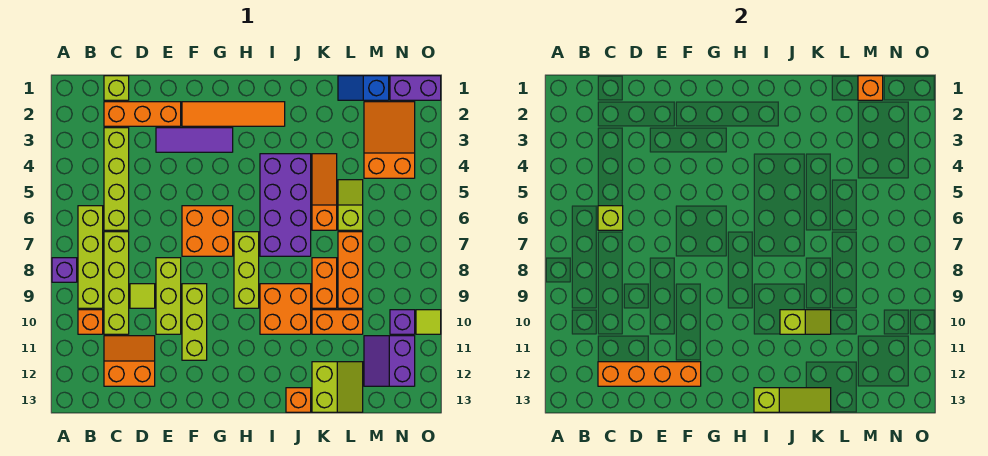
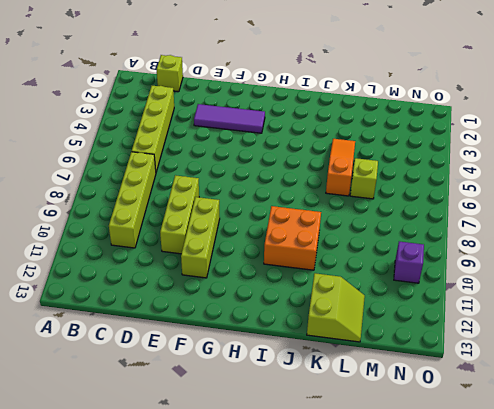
none -> purple brick A8 level 1
none -> lime brick B6:B9 level 1
none -> orange brick B10 level 1
none -> orange brick C2:E2 level 1

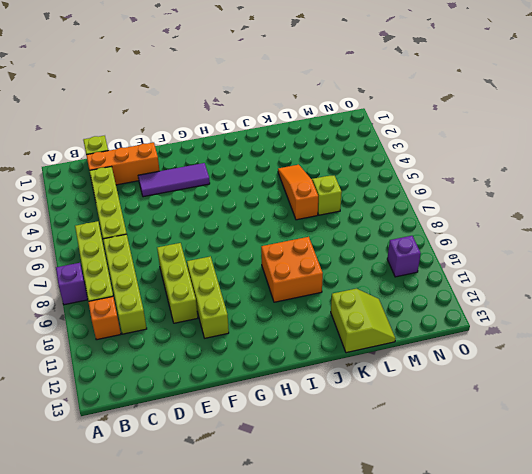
none -> orange slope C11:D12 level 1 top 12
none -> lime tile D9 level 1
none -> orange tile F2:I2 level 1
none -> orange brick F6:G7 level 1

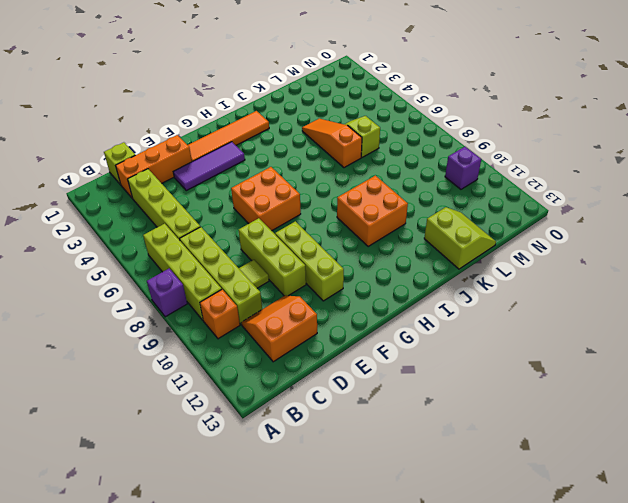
none -> lime brick H7:H9 level 1
none -> purple brick I4:J7 level 1
none -> orange brick J13 level 1
none -> orange brick K8:K9 level 1

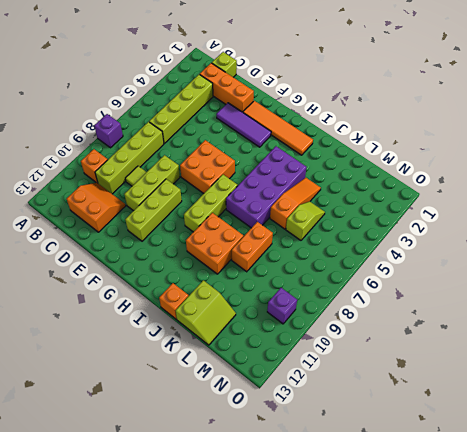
none -> lime brick B6:B9 level 1
none -> orange brick K10:L10 level 1
none -> blue slope L1:M1 level 1 top M
none -> orange brick L7:L9 level 1

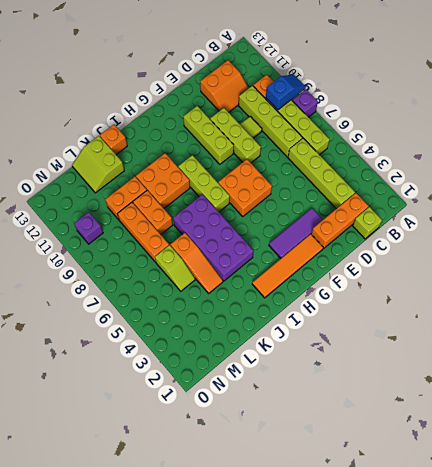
blue slope A9:B9 level 2 top B -> blue slope L1:M1 level 1 top M
none -> orange slope M2:N4 level 1 top 4
none -> purple slope M11:N12 level 1 top N
none -> purple brick N1:O1 level 1
none -> lime tile O10 level 1

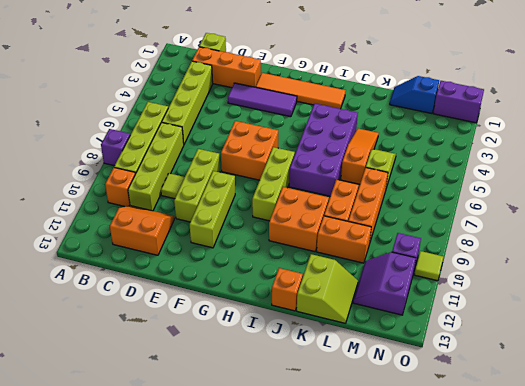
none -> orange slope M2:N4 level 1 top 4
none -> lime brick C6 level 2
none -> orange brick C12:F12 level 2
none -> lime slope I13:K13 level 2 top I

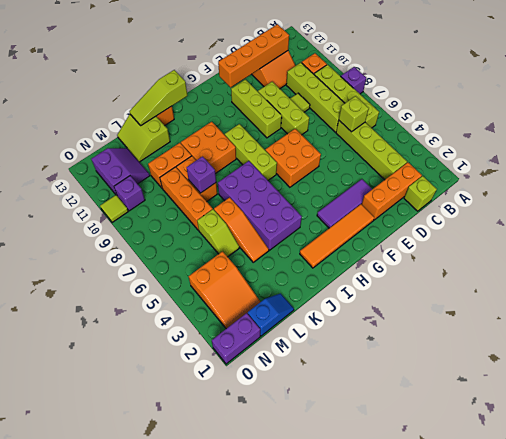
purple brick K8 level 2 -> none
none -> lime slope J10:K10 level 2 top J
none -> orange brick M1 level 2

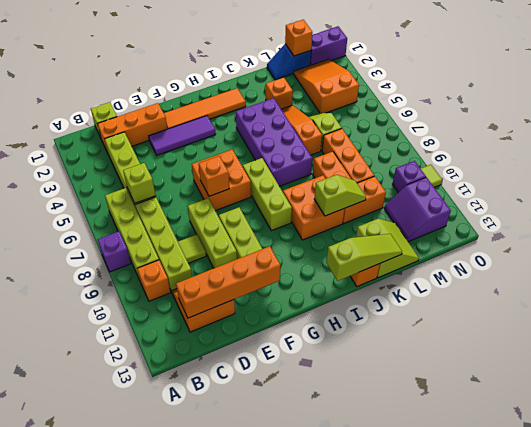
orange brick F7 level 2 -> none
orange brick K3 level 1 -> none

